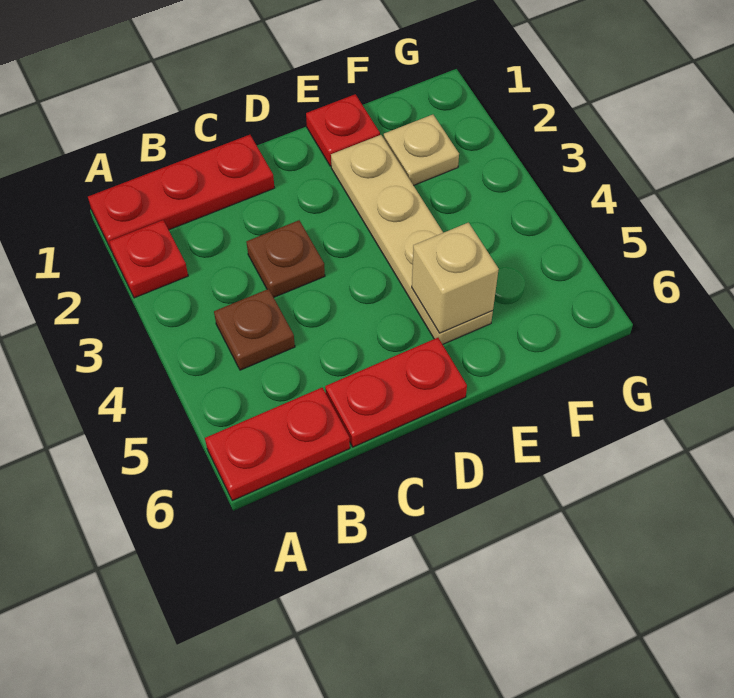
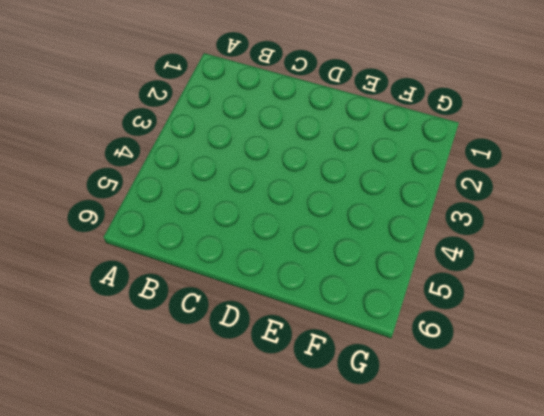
none -> red plate A1:C1 level 1
none -> red plate A2 level 1

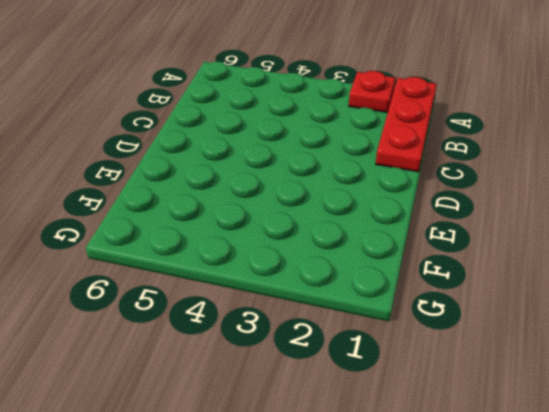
none -> red plate A6:B6 level 1
none -> brown plate B4 level 1

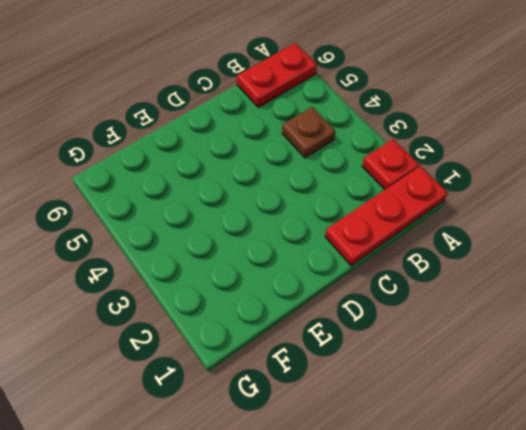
none -> brown plate C3 level 1
none -> red plate C6:D6 level 1

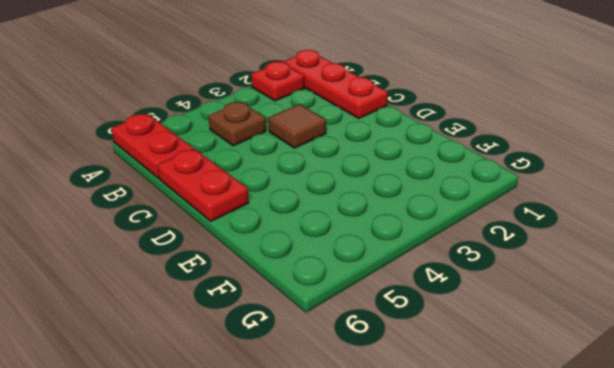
brown tile C3 level 1 -> brown plate C3 level 1
none -> red plate E1 level 1
none -> tan plate E2:E5 level 1

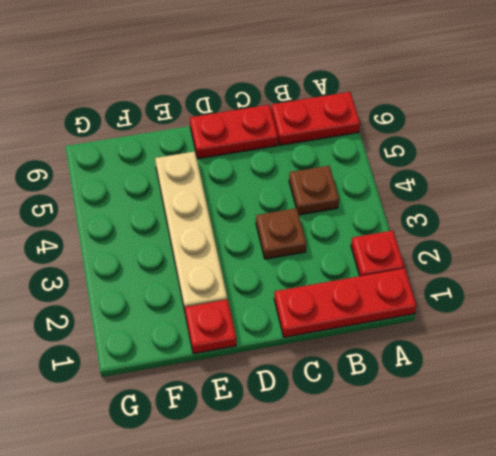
none -> tan plate F2 level 1
none -> tan brick E5 level 2

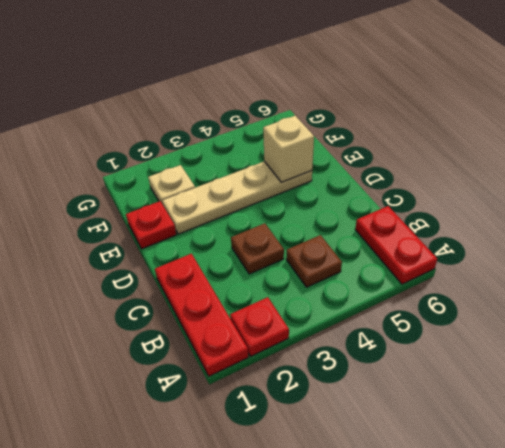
none -> red plate C6:D6 level 1

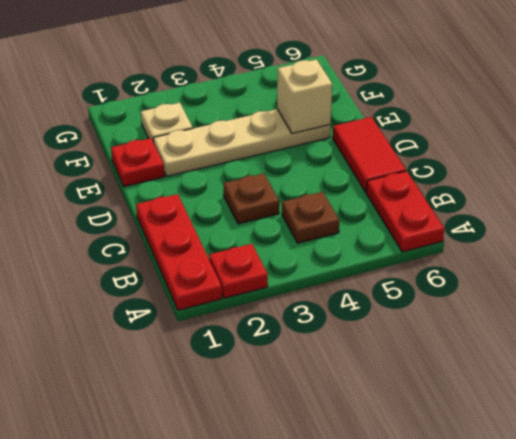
red tile C6:D6 level 1 -> red plate C6:D6 level 1

